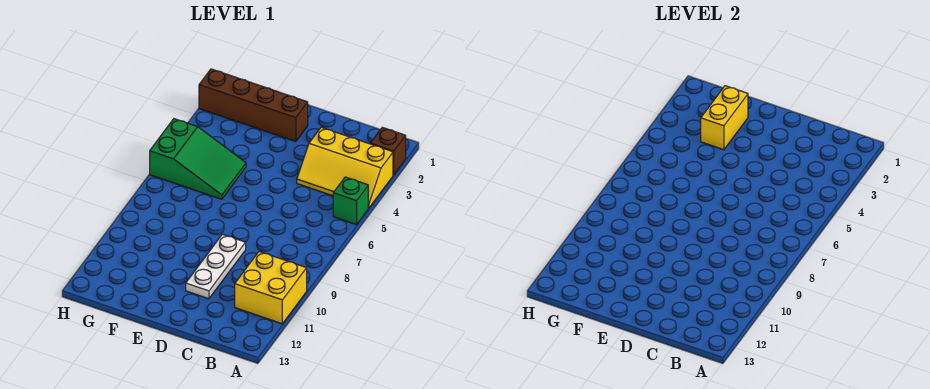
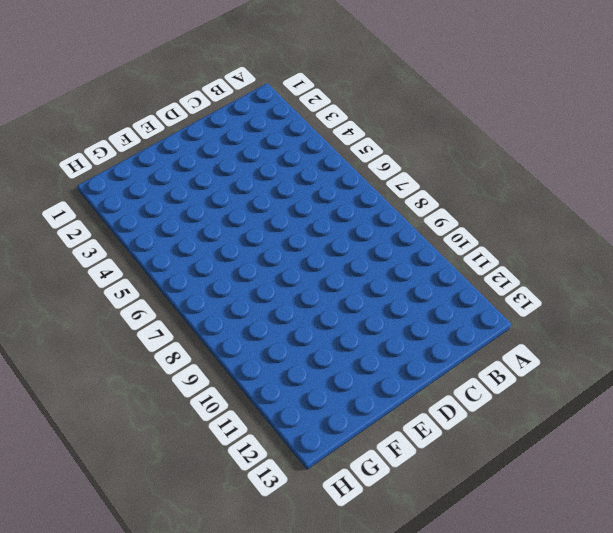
none -> brown brick A2 level 1
none -> yellow slope A3:C4 level 1 top 3

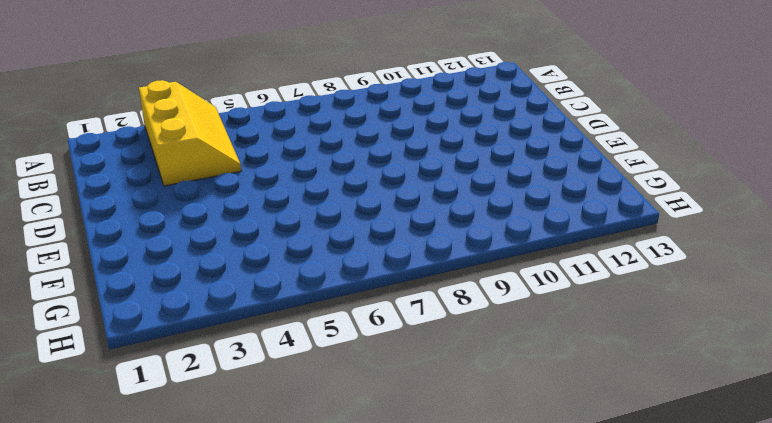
none -> brown brick A2 level 1
none -> green brick A5 level 1

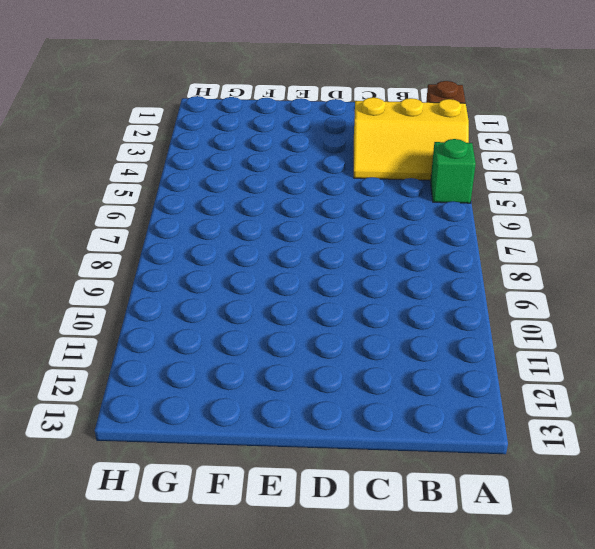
none -> yellow brick A10:B11 level 1
none -> white plate D9:D11 level 1

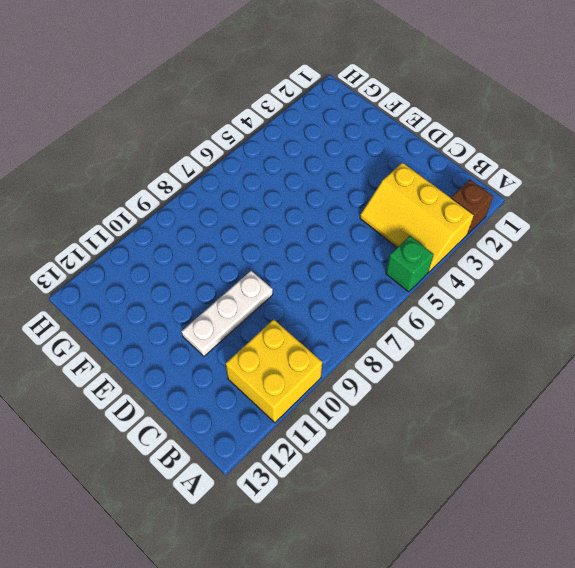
none -> brown brick E2:H2 level 1
none -> green slope F5:H6 level 1 top H

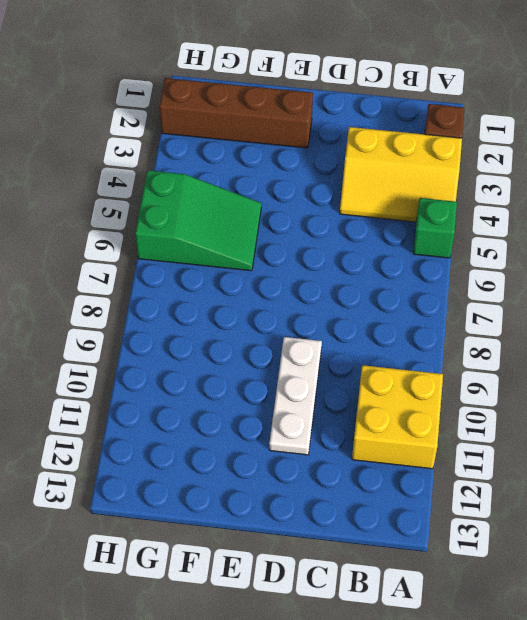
none -> yellow brick F2:F3 level 2

